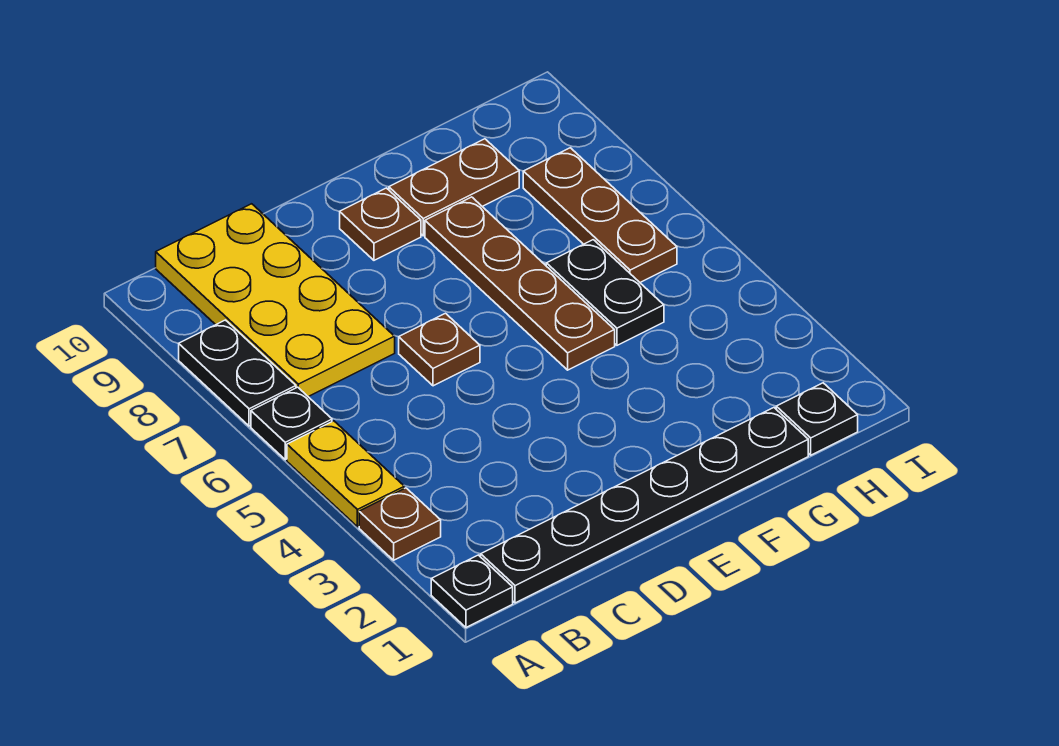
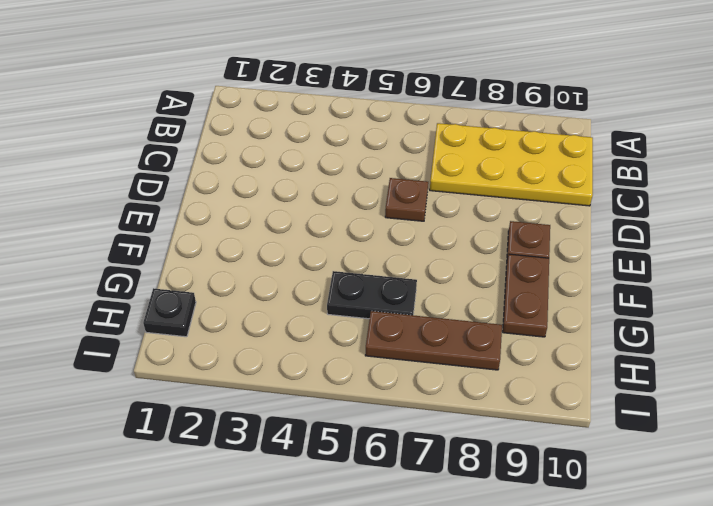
none -> black plate A1 level 1
none -> brown plate A3 level 1
none -> yellow plate A4:A5 level 1

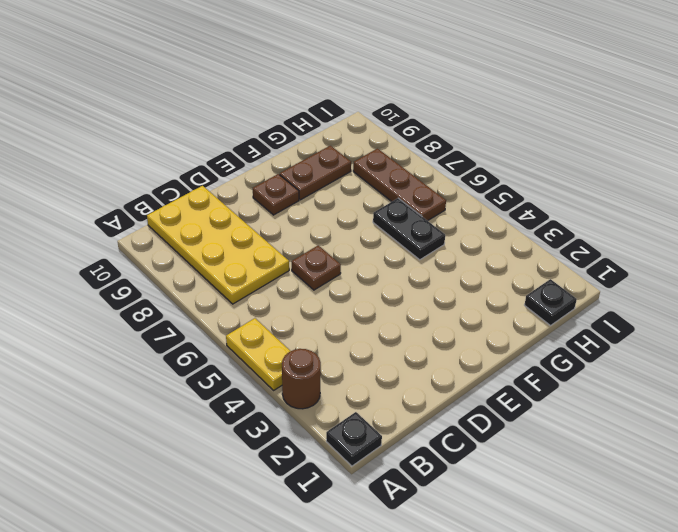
brown round brick A3 level 1 -> brown plate A3 level 1
none -> black plate A6 level 1
none -> black plate A7:A8 level 1
none -> black plate B1:G1 level 1

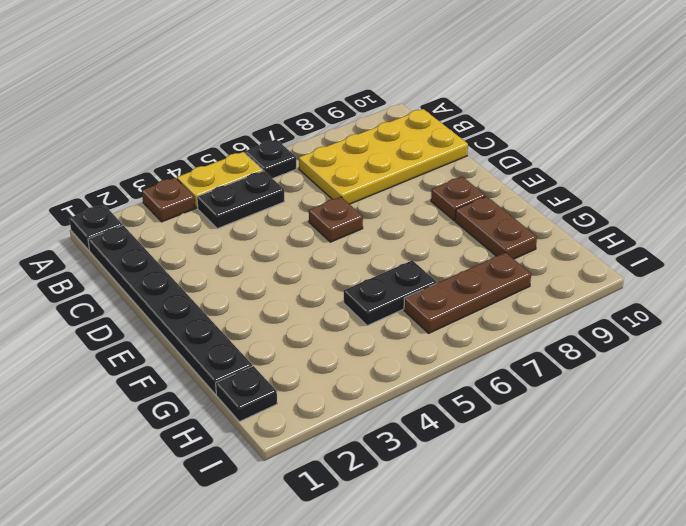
black plate B4:B5 level 1 -> black plate A7:A8 level 1
none -> brown plate F5:F8 level 1

